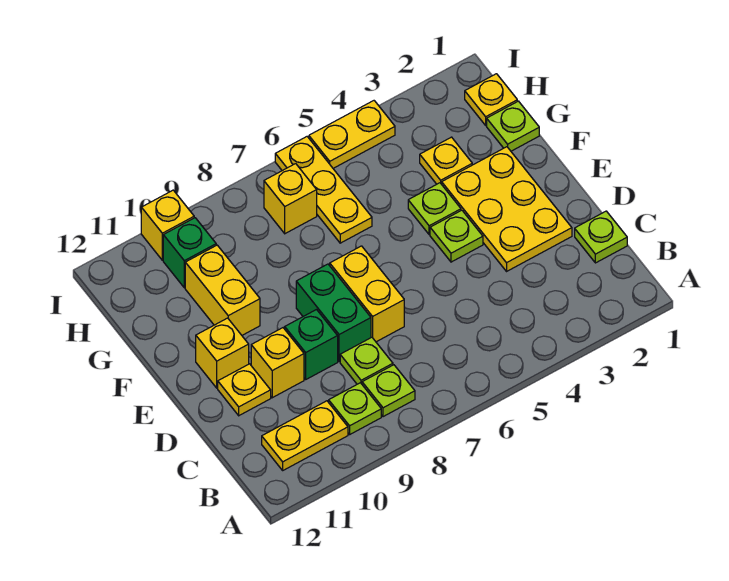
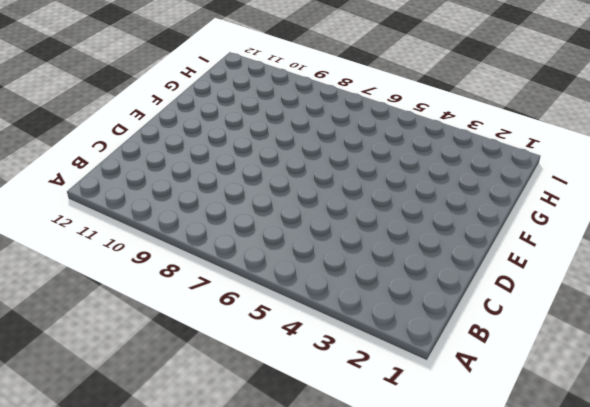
none -> lime plate B8 level 1
none -> lime plate B9 level 1
none -> yellow plate B10:B11 level 1

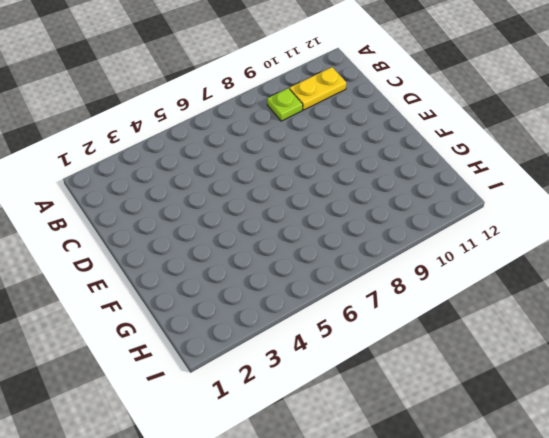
none -> lime plate B8 level 1
none -> lime plate C1 level 1
none -> lime plate C8 level 1

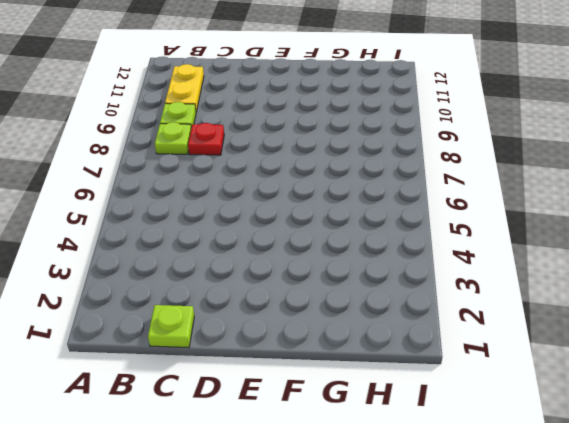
red plate C8 level 1 -> lime plate C8 level 1
none -> yellow plate D2:F3 level 1
none -> yellow brick D7:E7 level 1
none -> green brick D8:E8 level 1

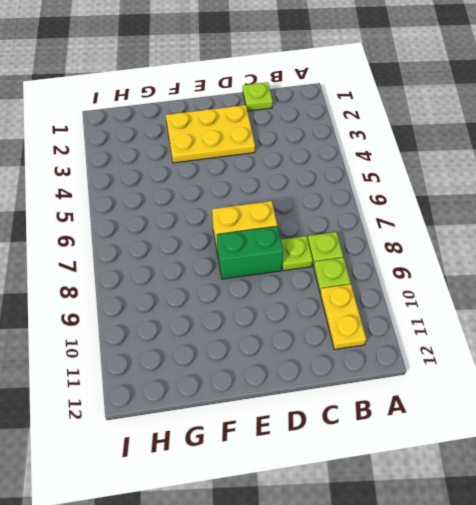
none -> green brick D9 level 1
none -> yellow brick D10 level 1
none -> yellow plate D11 level 1

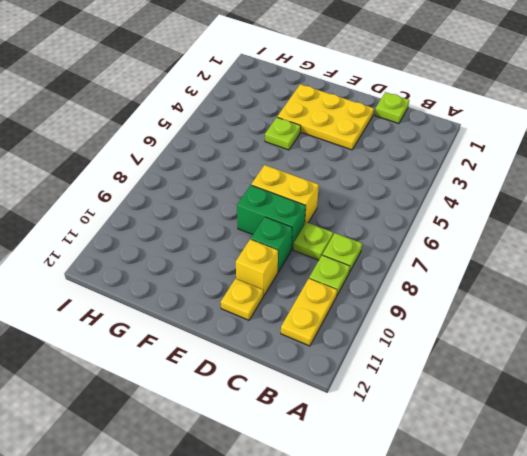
none -> lime plate E4 level 1
none -> yellow brick E11 level 1
none -> yellow brick F10:G10 level 1

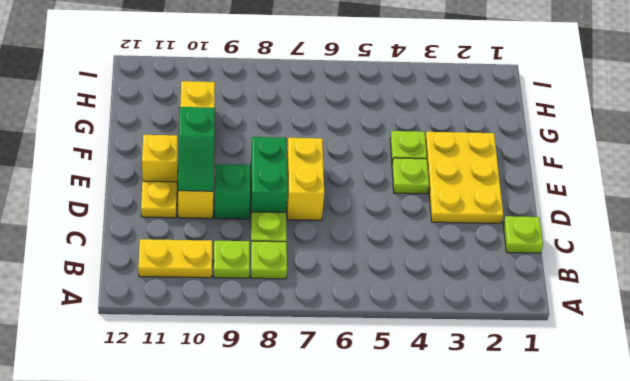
green slope D10:E10 level 2 top E -> none
none -> lime plate G1 level 1
none -> yellow plate G3 level 1
none -> yellow plate G6:I6 level 1

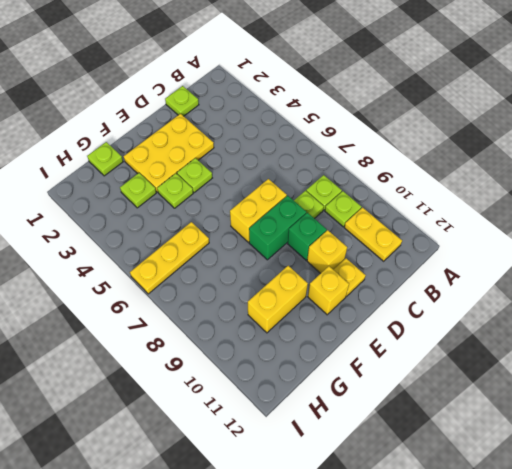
lime plate G3 level 1 -> yellow plate G3 level 1
none -> yellow plate H1 level 1
none -> yellow brick H7 level 1
none -> green brick H10 level 1

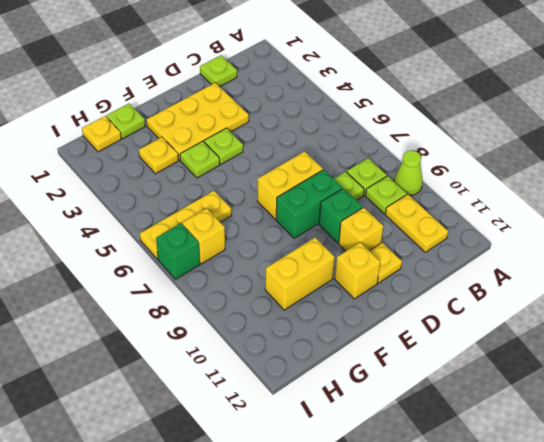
lime cone A9 level 1 -> none
green brick I7 level 1 -> green brick H10 level 1
none -> yellow plate I4:I5 level 1
none -> yellow brick I10 level 1

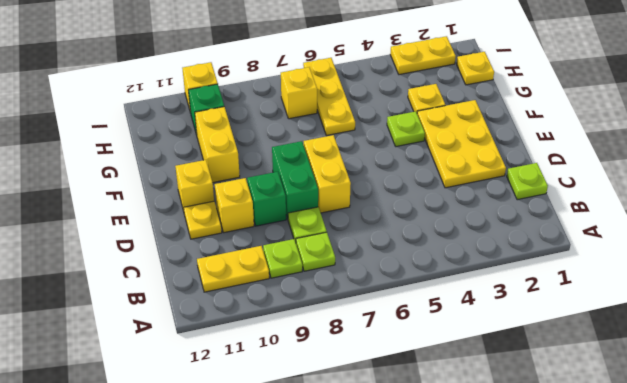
yellow plate I2:I3 level 1 -> yellow plate I4:I5 level 1
none -> lime plate E4 level 1
none -> lime plate G1 level 1

